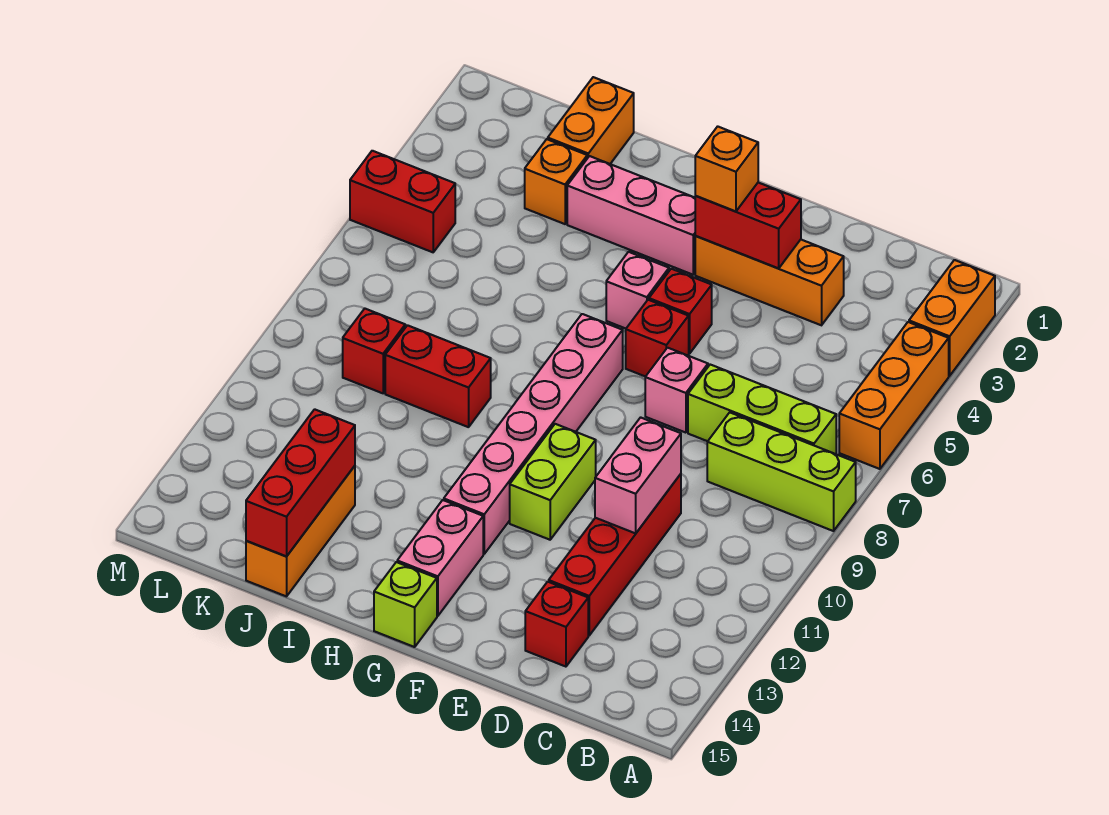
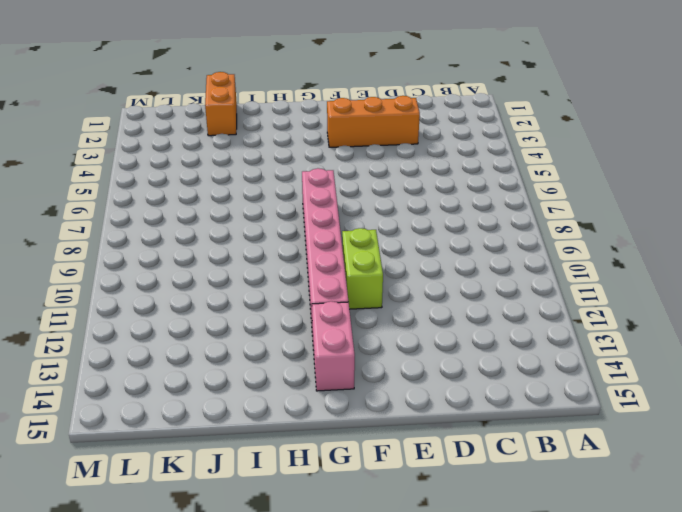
none -> orange brick A2:A3 level 1
none -> orange brick A4:A6 level 1
none -> lime brick A8:C8 level 1

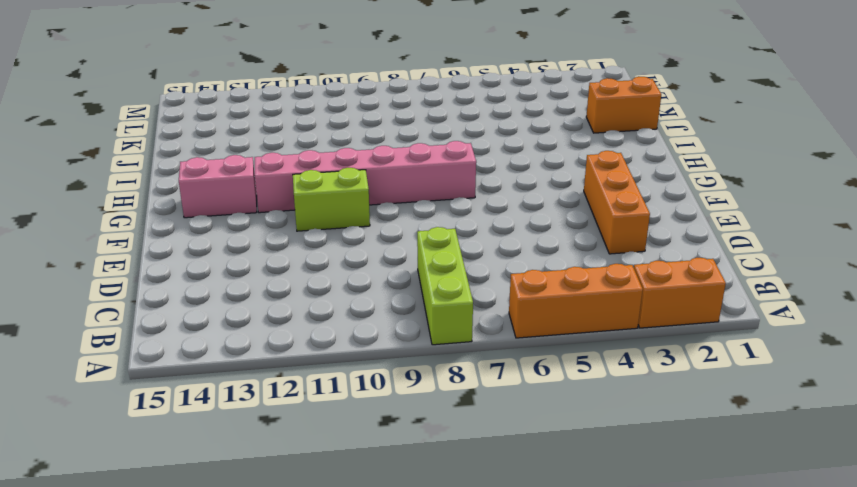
none -> lime brick B7:D7 level 1
none -> red brick D10:D13 level 1
none -> red brick D14 level 1

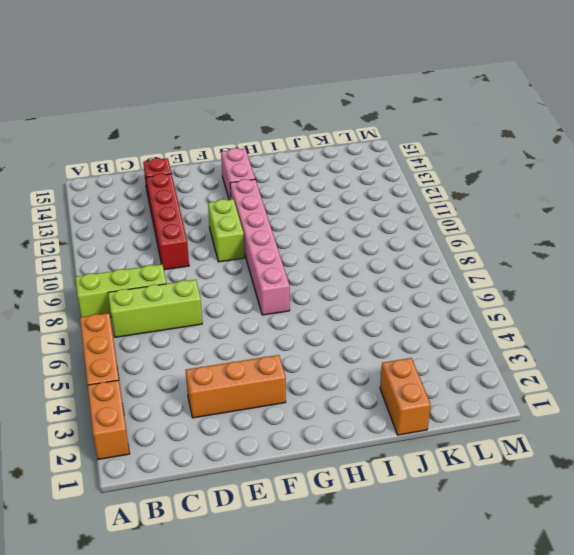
none -> pink brick E7 level 1
none -> red brick F5 level 1
none -> red brick F6 level 1

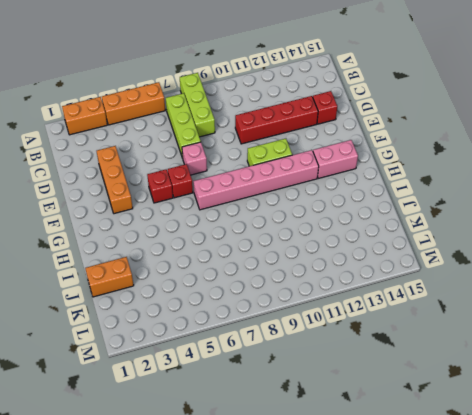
none -> pink brick G3:I3 level 1
none -> pink brick G5 level 1
none -> lime brick G15 level 1

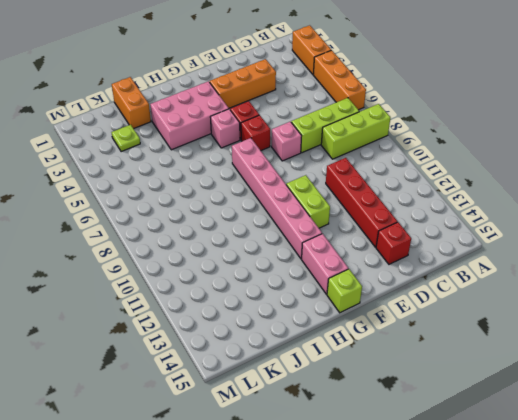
pink brick G3:I4 level 1 -> pink brick G3:I3 level 1
lime plate K3 level 1 -> none
none -> red brick I9:J9 level 1
none -> orange brick J3 level 1
none -> orange brick J13:J15 level 1

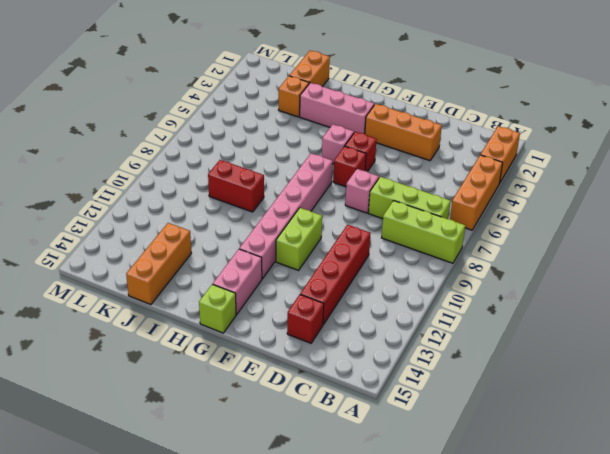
none -> red brick K9 level 1
none -> red brick L5:M5 level 1
none -> pink brick D10:D11 level 2

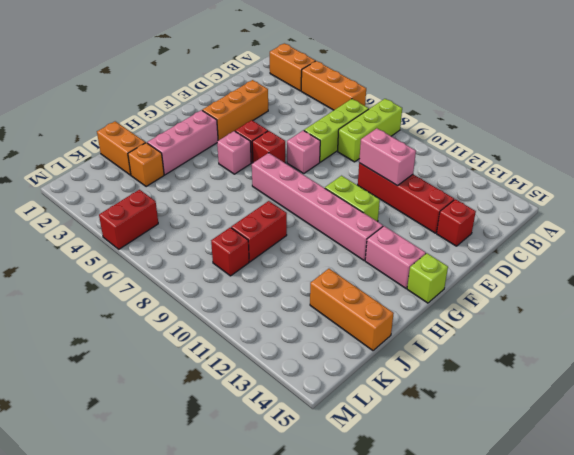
none -> red brick E3:F3 level 2
none -> red brick J13:J15 level 2
none -> orange brick F3 level 3

